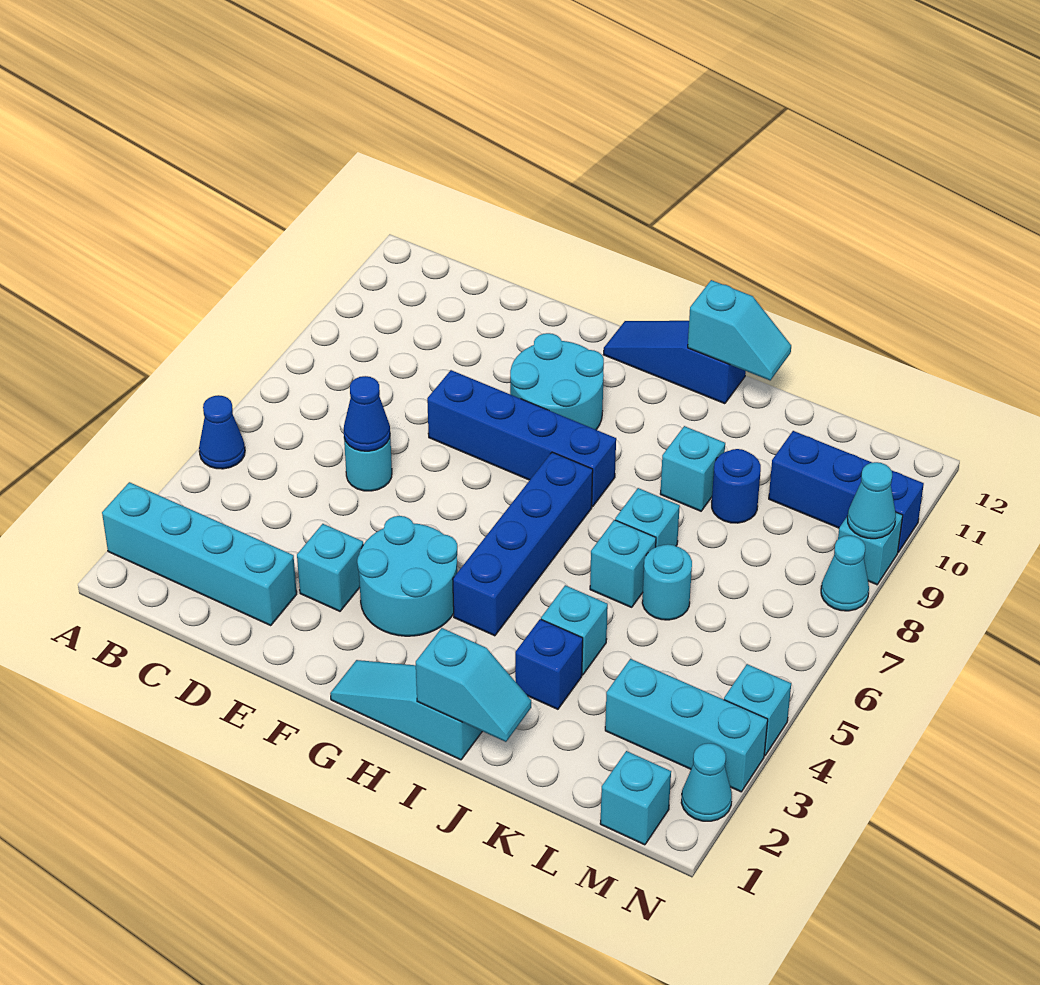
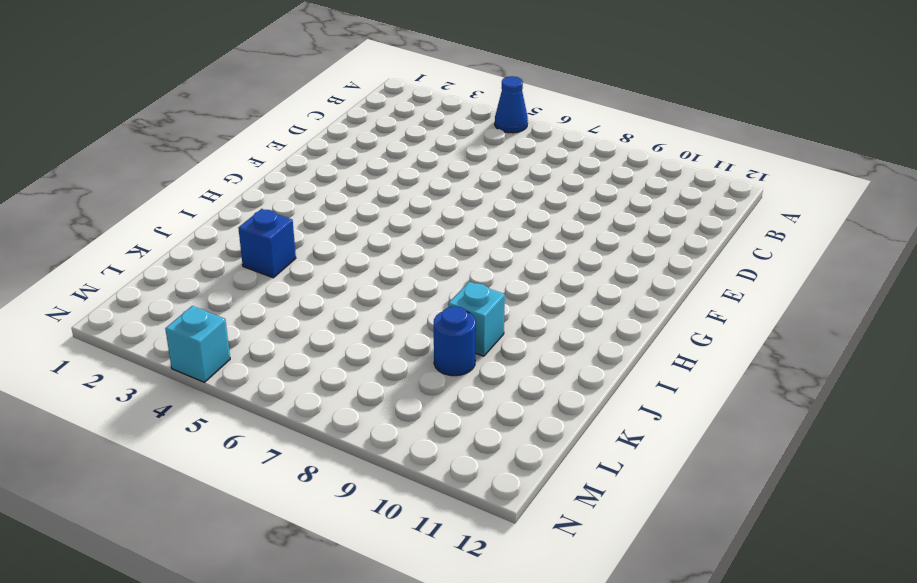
none -> cyan brick A2:D2 level 1
none -> cyan round brick D6 level 1
none -> cyan brick E3 level 1

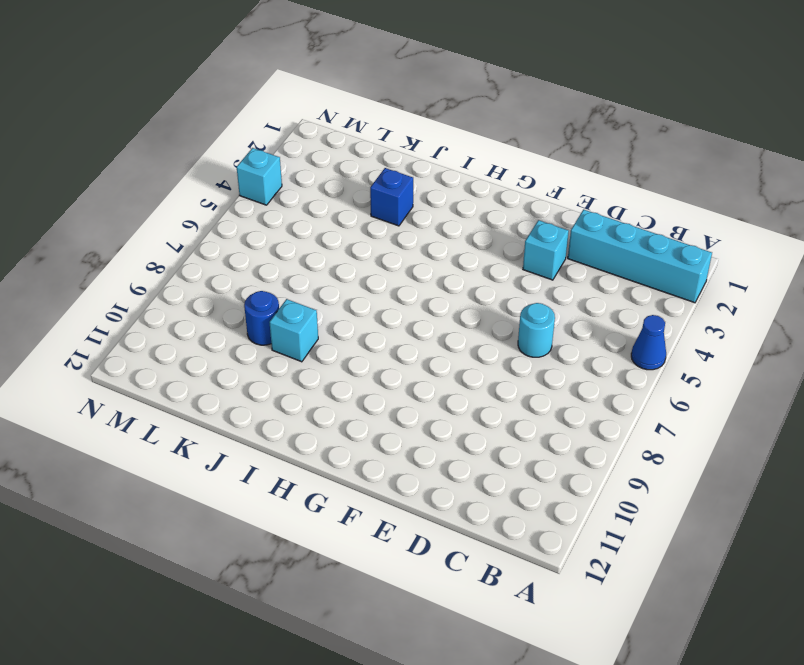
none -> blue brick E8:H8 level 1
none -> cyan round brick F3:G4 level 1
none -> cyan round brick F9:G10 level 1

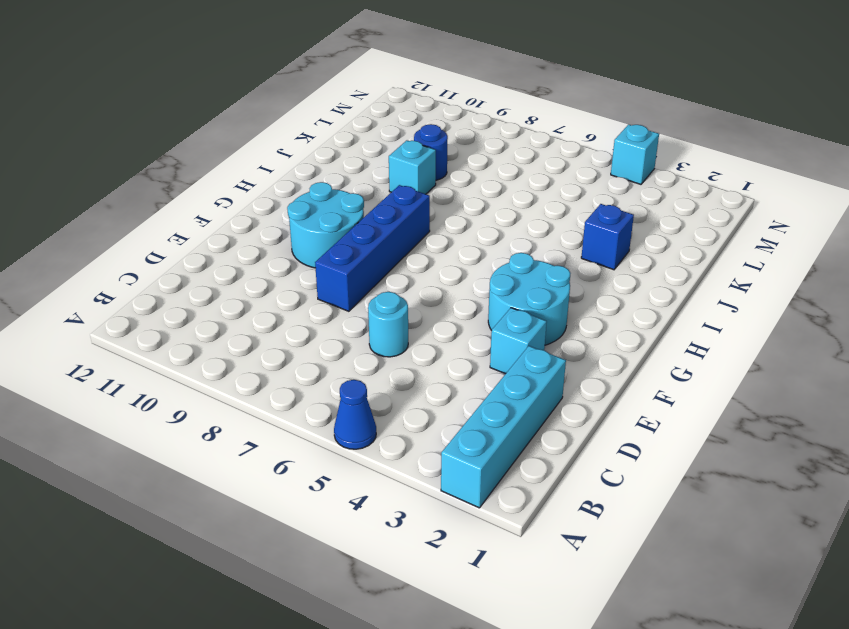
none -> cyan slope G1:I1 level 1 top I
none -> blue slope G12:I12 level 1 top I
none -> blue brick H4:H7 level 1

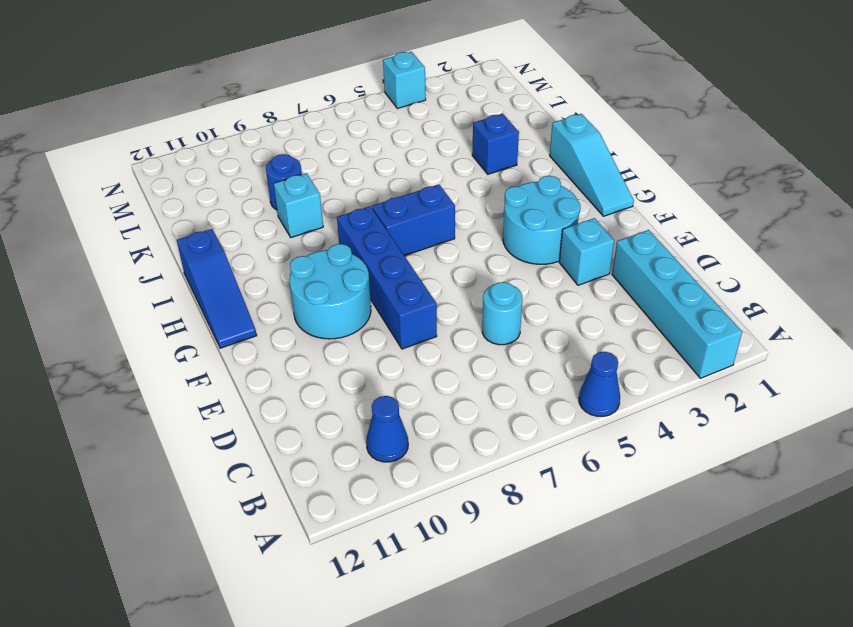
blue cone B10 level 1 -> blue cone D6 level 2
blue brick H6:H7 level 1 -> blue brick H4:H7 level 1
none -> cyan brick J4 level 1
none -> cyan brick J6 level 1
none -> cyan brick J7 level 1

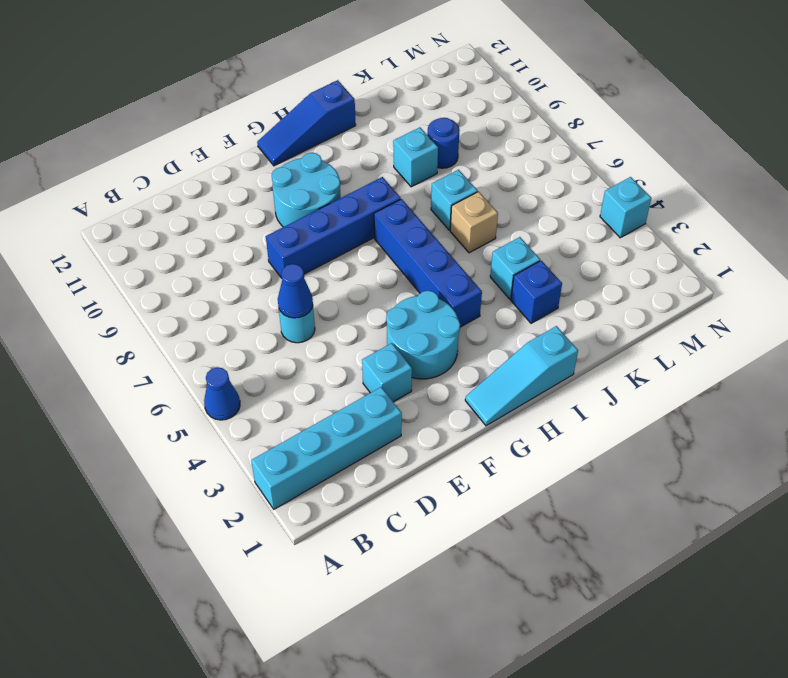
tan brick J6 level 1 -> cyan brick J6 level 1
none -> cyan round brick K6 level 1
none -> cyan brick L3:N3 level 1
none -> blue brick L10:N10 level 1

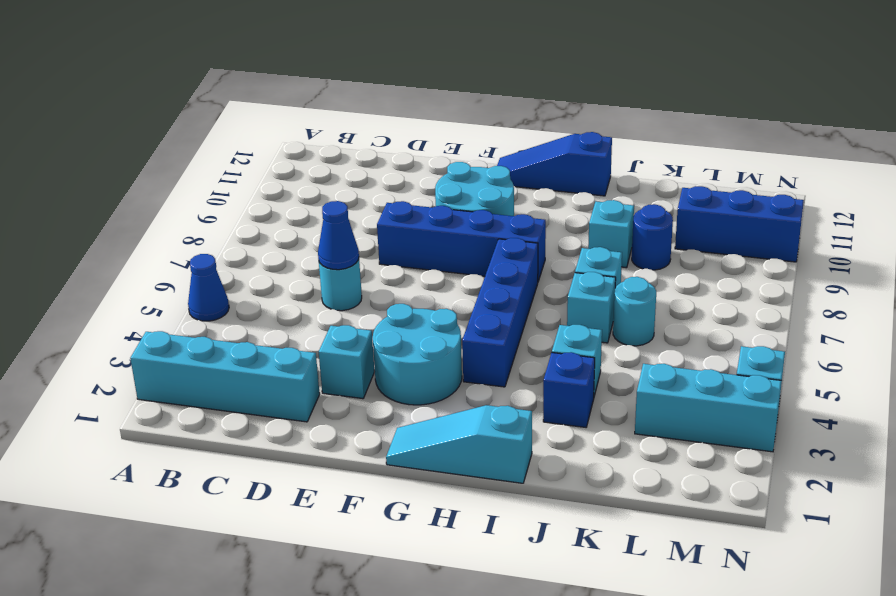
none -> cyan brick M1 level 1
none -> cyan cone N2 level 1
none -> cyan cone N8 level 1

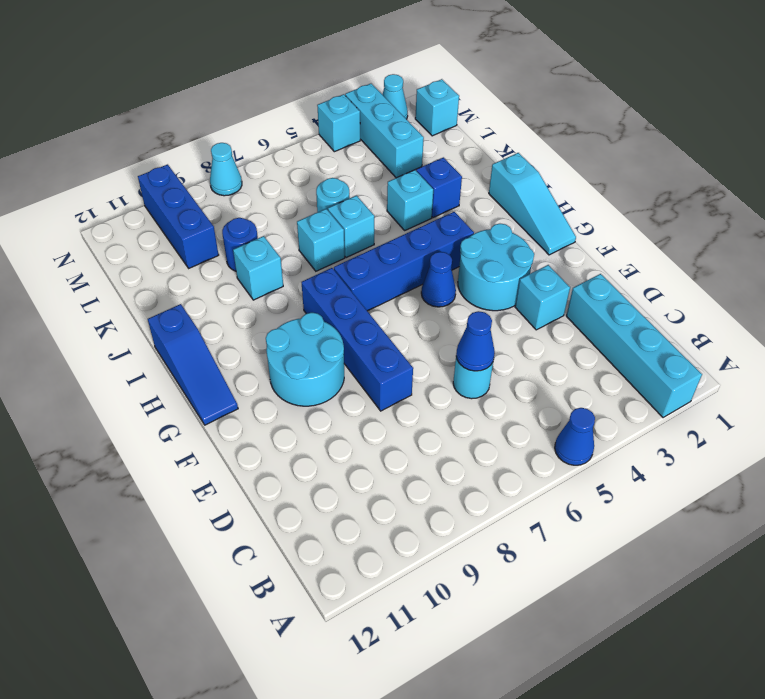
blue cone G5 level 1 -> none
none -> cyan brick N9 level 1
none -> cyan slope I1:J1 level 2 top I
none -> cyan slope I12:J12 level 2 top I

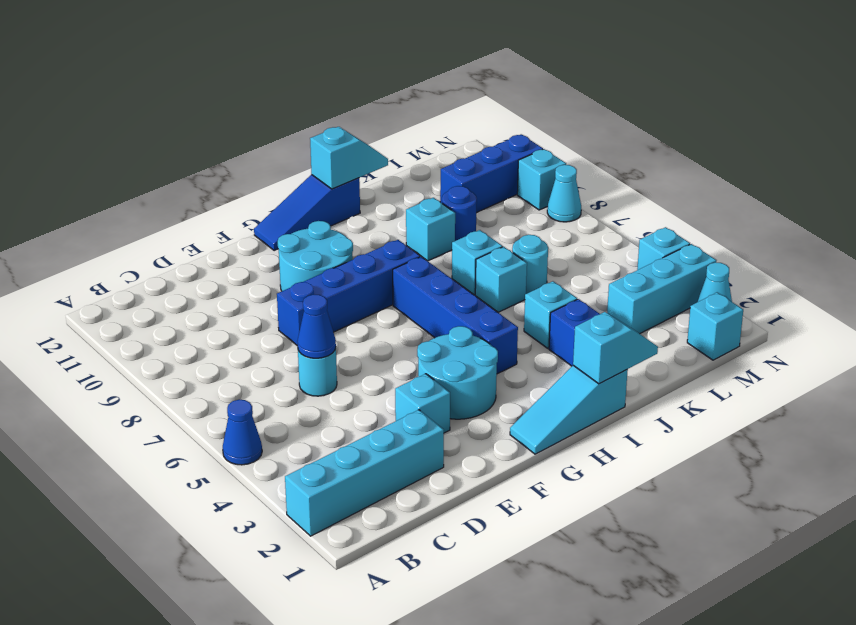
none -> cyan cone N9 level 2

